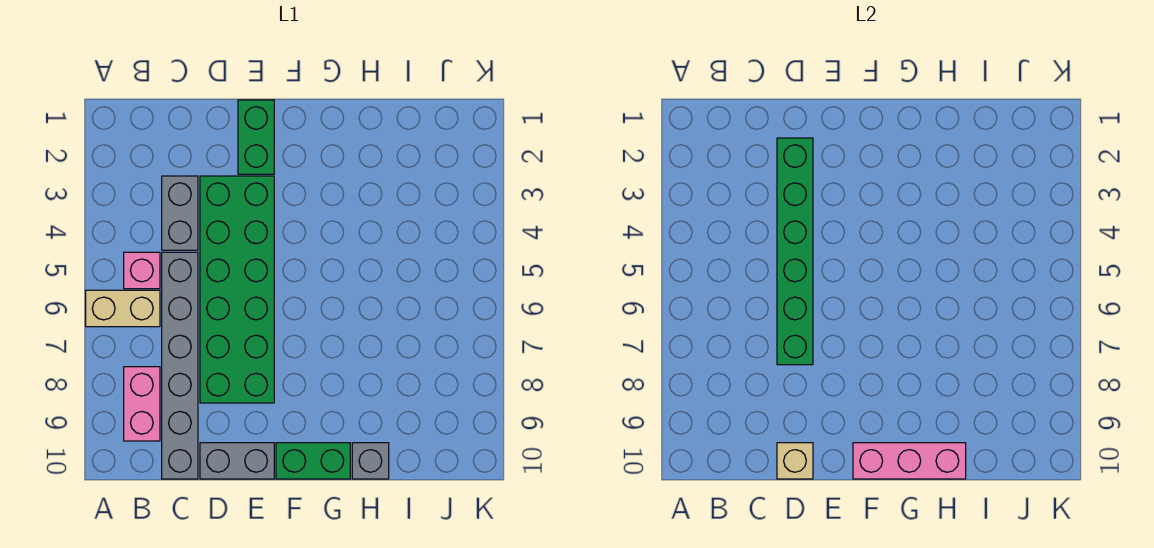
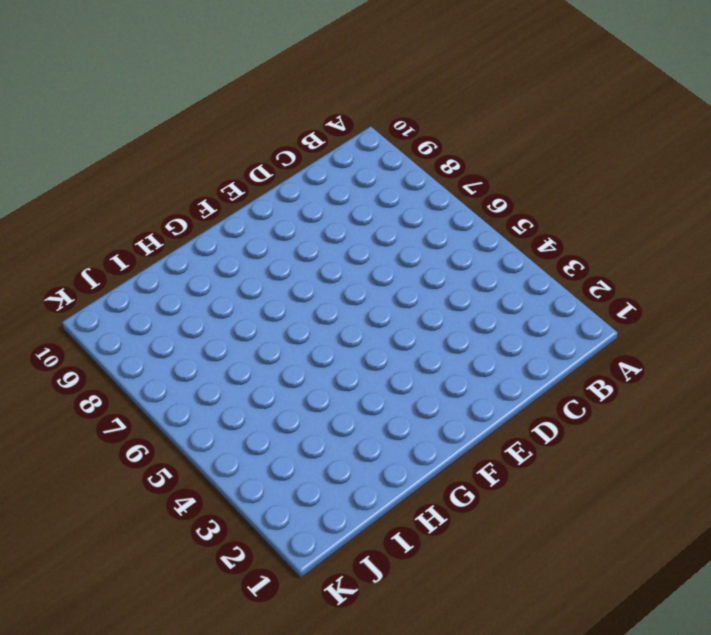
none -> tan brick A6:B6 level 1
none -> pink brick B5 level 1
none -> pink brick B8:B9 level 1

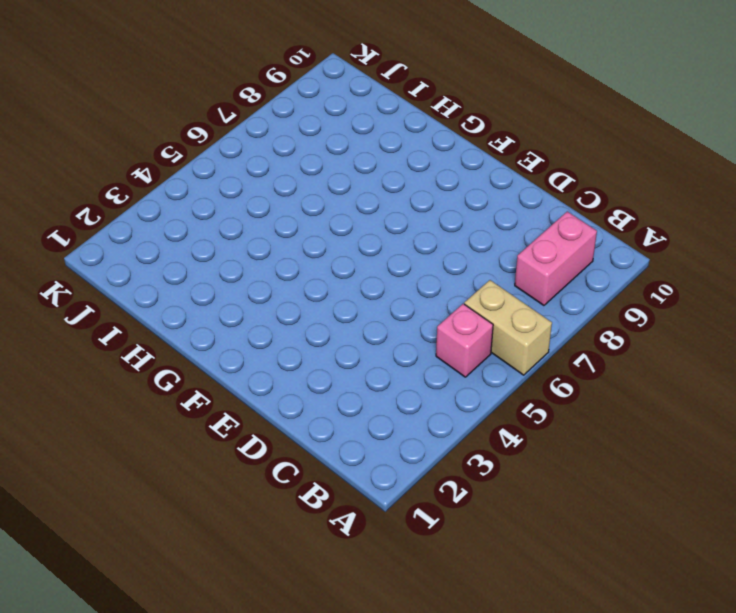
none -> grey brick C3:C4 level 1
none -> grey brick C5:C10 level 1
none -> green brick D3:E8 level 1

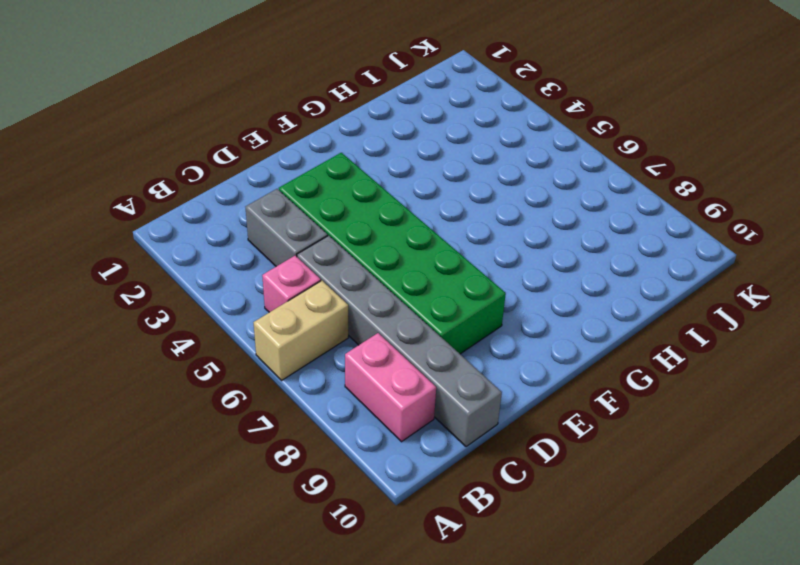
none -> grey brick D10:E10 level 1
none -> green brick E1:E2 level 1
none -> green brick F10:G10 level 1

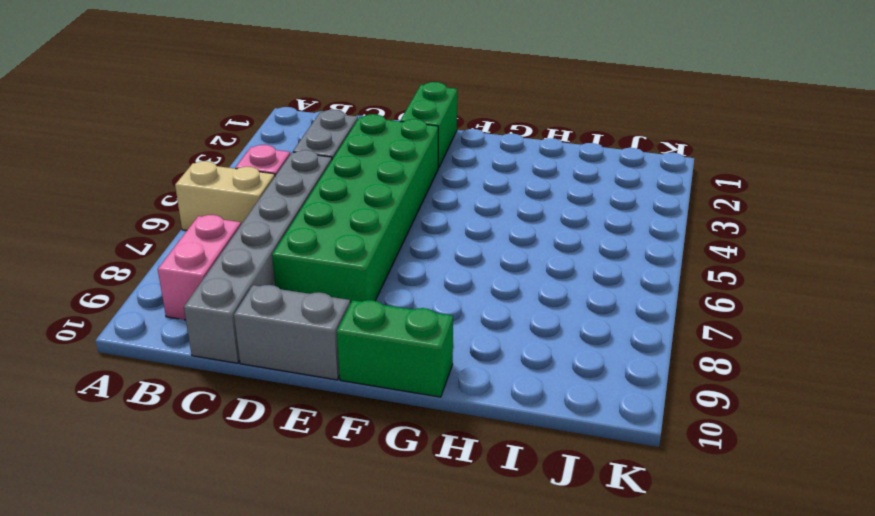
none -> grey brick H10 level 1
none -> green brick D2:D7 level 2
none -> tan brick D10 level 2

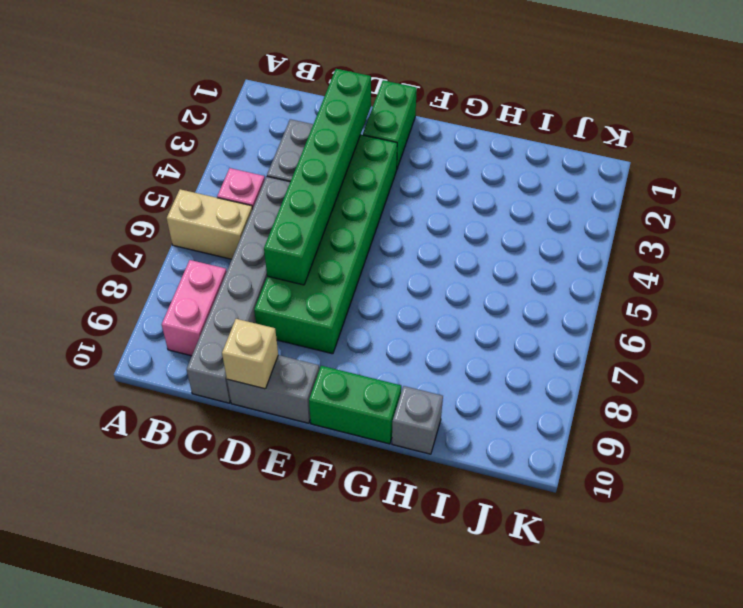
none -> pink brick F10:H10 level 2

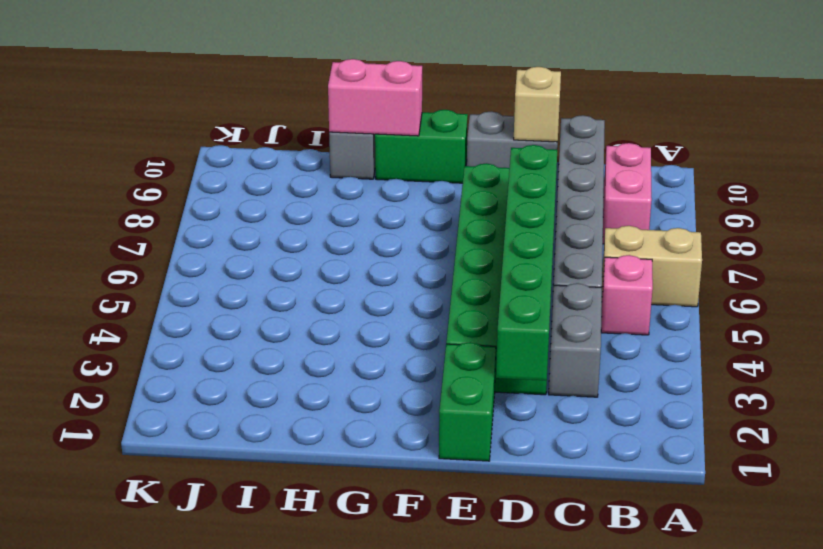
pink brick G10:H10 level 2 -> pink brick F10:H10 level 2

